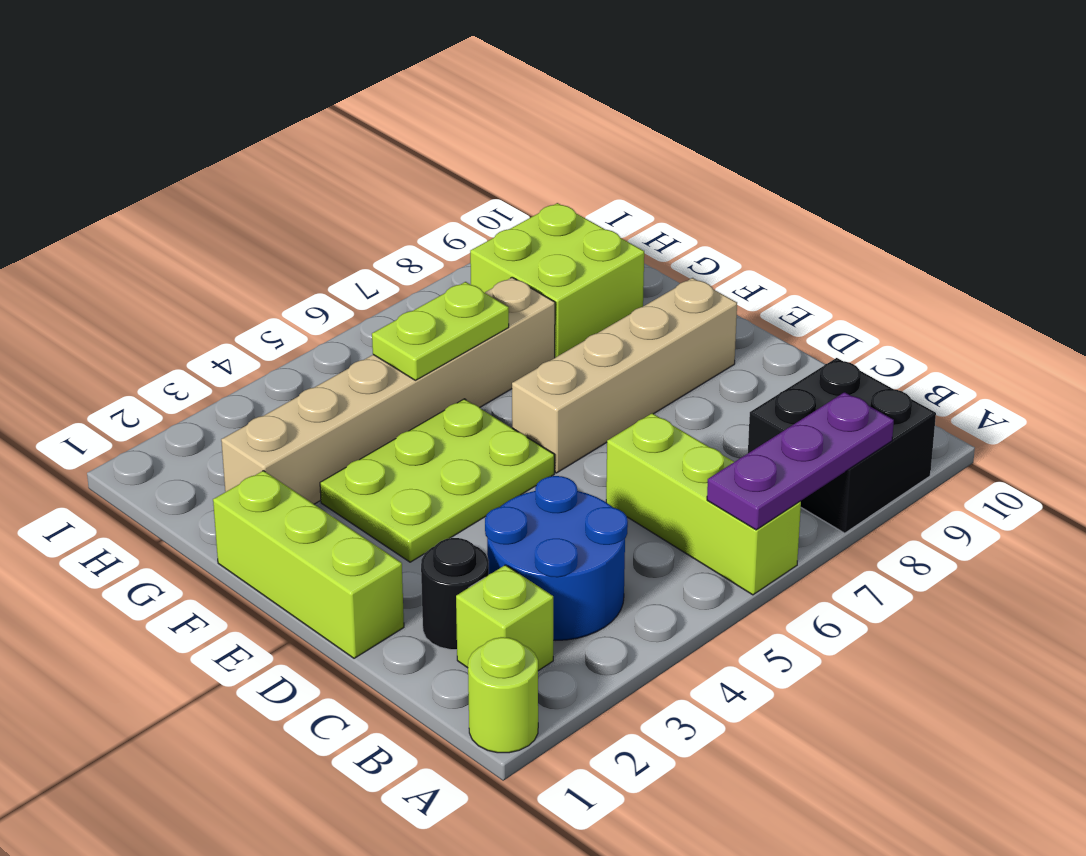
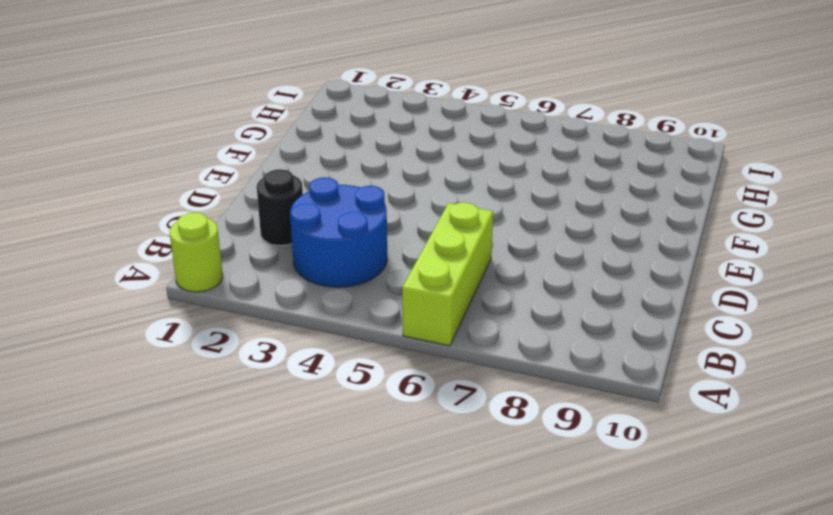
none -> black brick A8:B9 level 1
none -> lime brick B2 level 1
none -> lime brick D1:F1 level 1

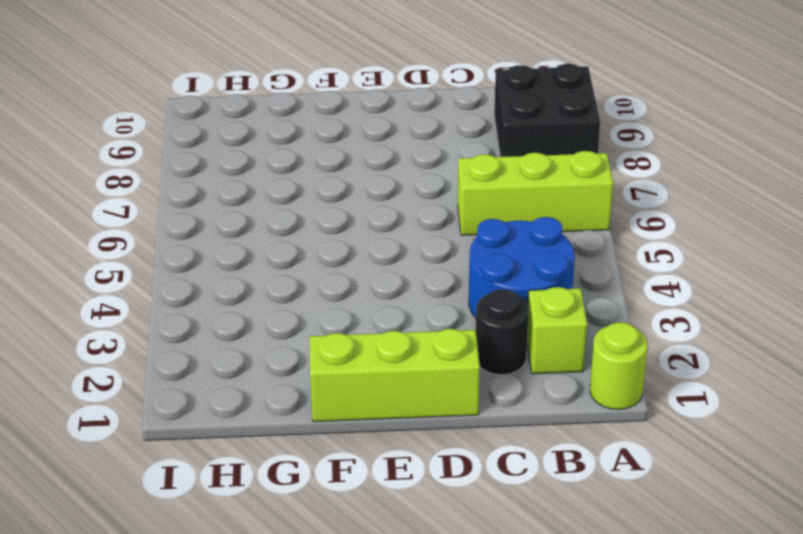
none -> lime plate E3:F5 level 1
none -> tan brick E6:E9 level 1
none -> tan brick G2:G7 level 1

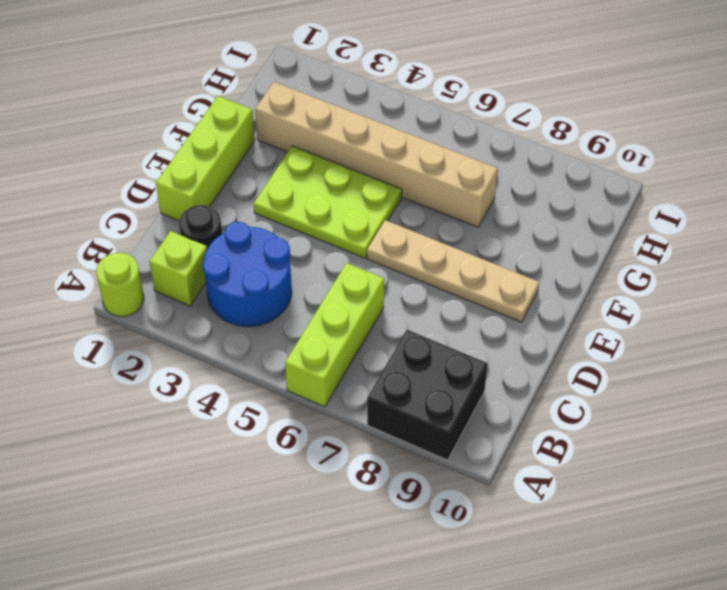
tan plate E6:E9 level 1 -> tan brick E6:E9 level 1
none -> lime brick G8:H9 level 1
none -> purple plate A6:A8 level 2
none -> lime plate G5:G6 level 2

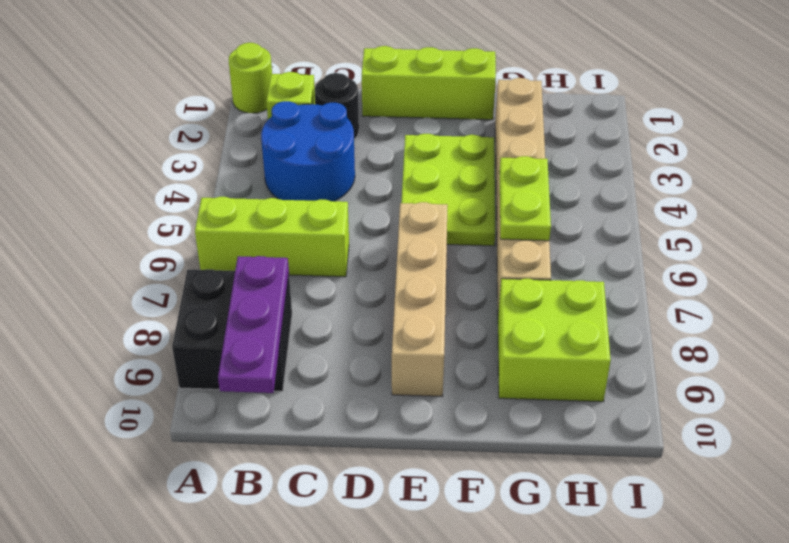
purple plate B8:B10 level 2 -> purple plate A6:A8 level 2

